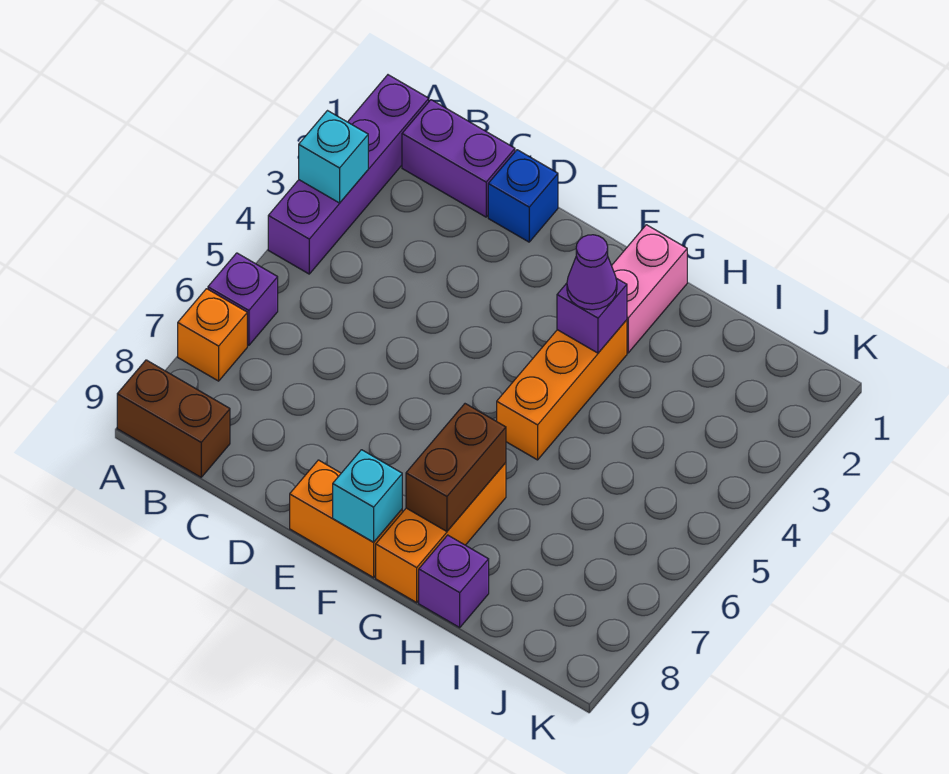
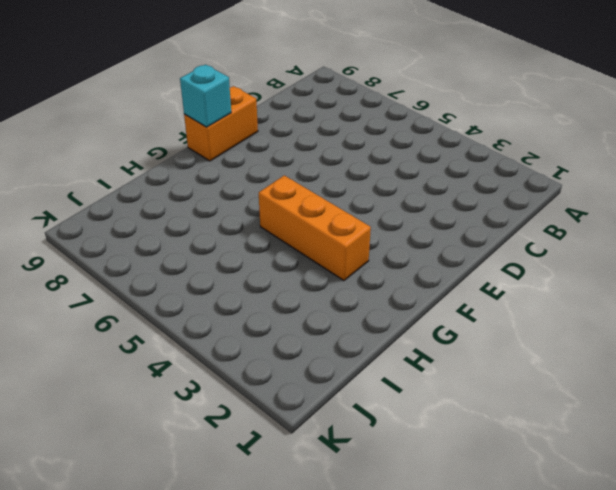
none -> purple brick A1:A4 level 1
none -> purple brick A6 level 1
none -> orange brick A7 level 1

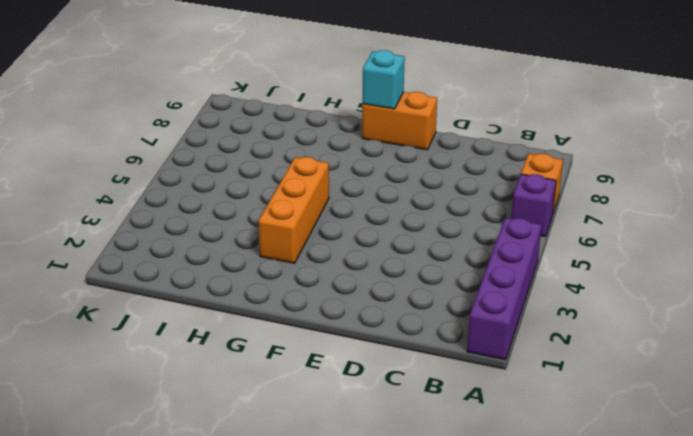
none -> brown brick A9:B9 level 1
none -> purple brick B1:C1 level 1
none -> blue brick D1 level 1

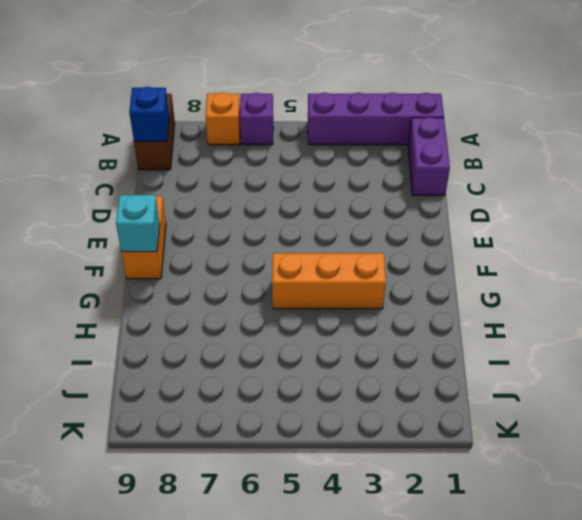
blue brick B9 level 2 -> blue brick D1 level 1
none -> pink brick G1:G2 level 1
none -> orange brick G7:G9 level 1
none -> purple brick H9 level 1

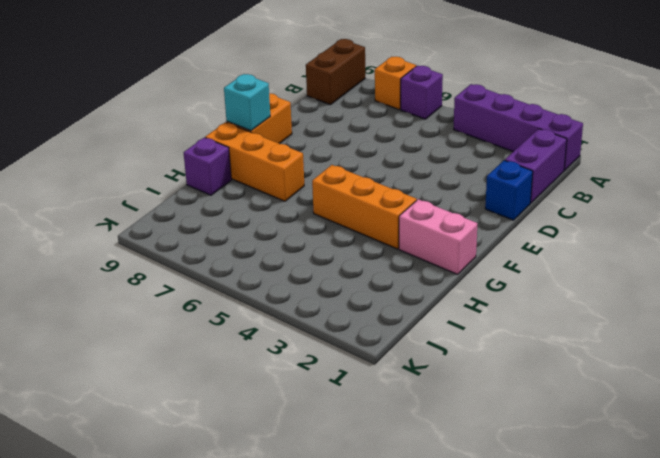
none -> cyan brick A3 level 2
none -> purple brick G3 level 2
none -> brown brick G7:G8 level 2

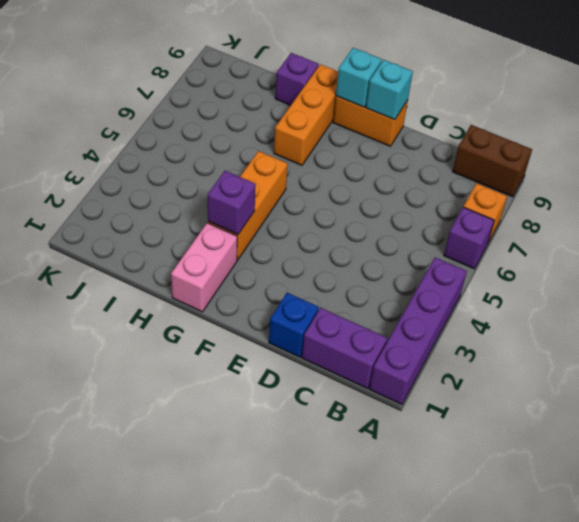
cyan brick E9 level 2 -> cyan brick A3 level 2
none -> brown brick G7:G8 level 2
none -> purple cone G3 level 3

